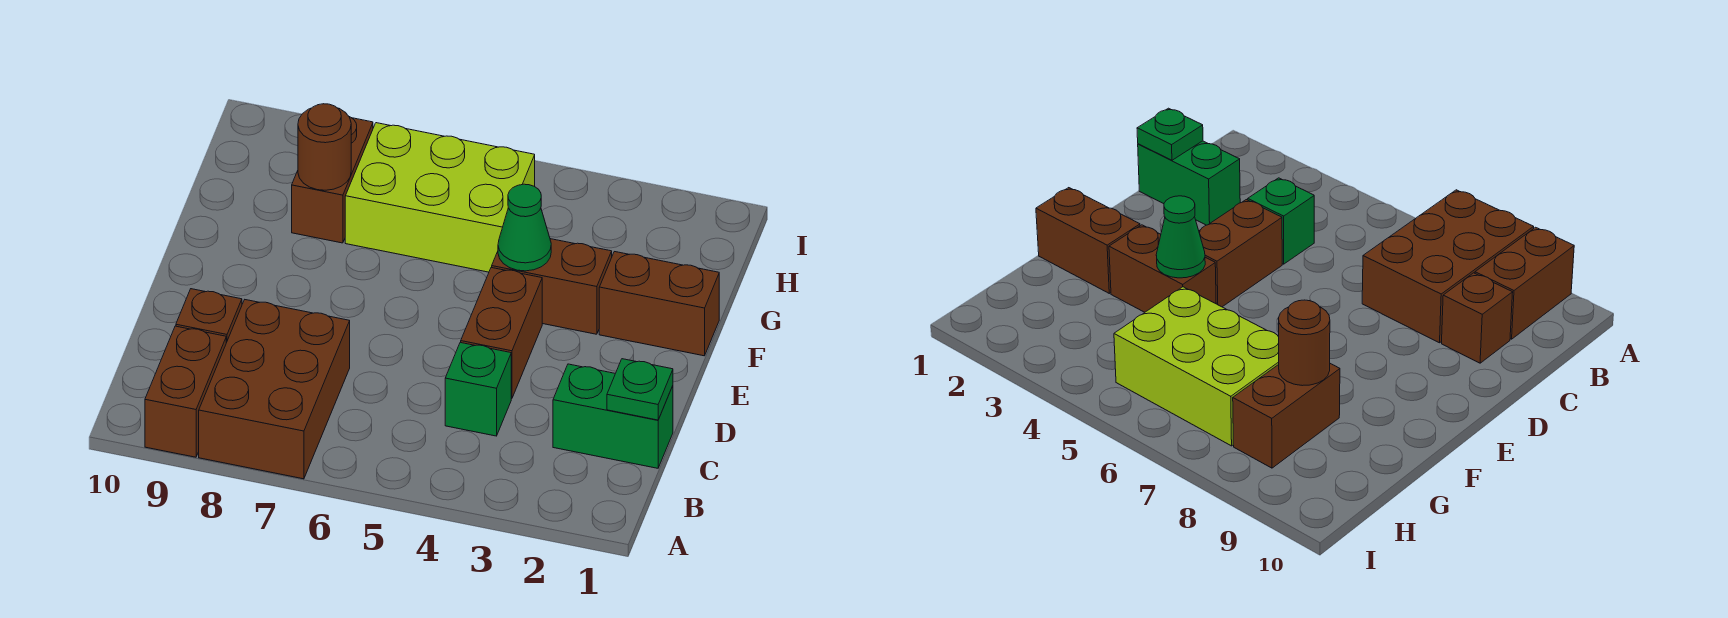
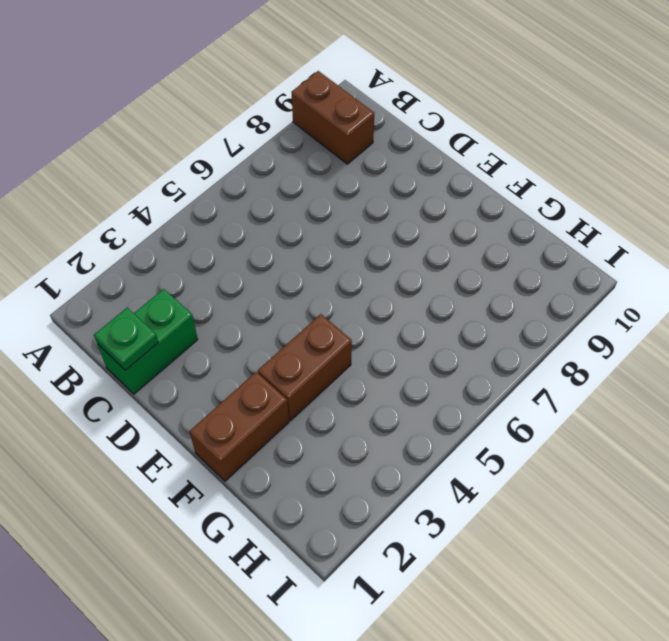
none -> brown brick A7:C8 level 1
none -> green brick C4 level 1
none -> brown brick C9 level 1

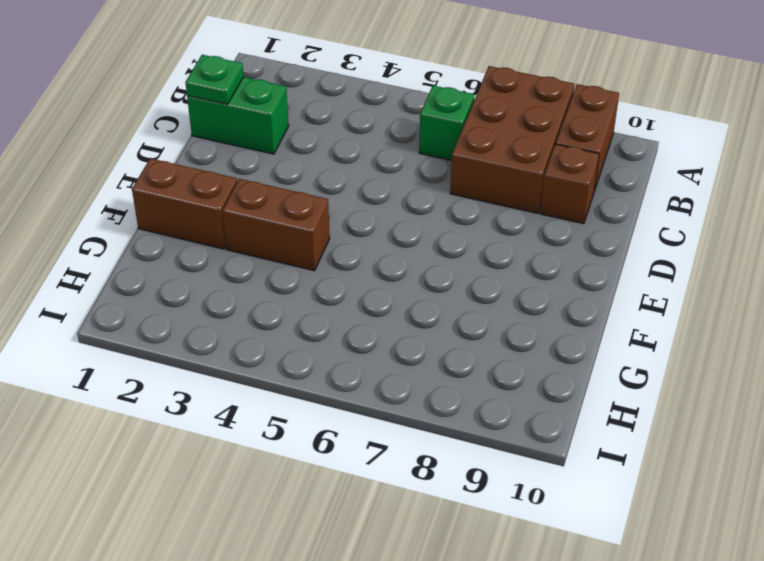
green brick B6 level 1 -> green brick C4 level 1
none -> brown brick D4:E4 level 1
none -> lime brick G5:H7 level 1
none -> brown brick G8:H8 level 1

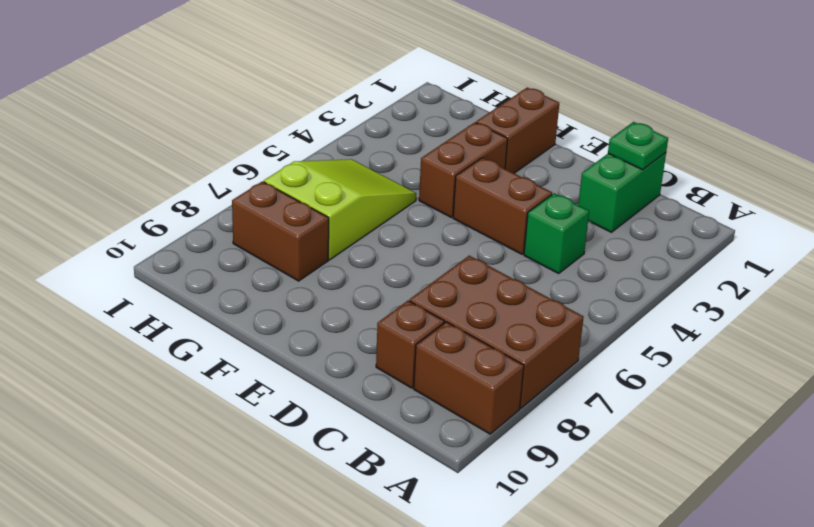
lime slope G5:H7 level 1 top 7 -> lime brick G5:H7 level 1
none -> green cone F4 level 2
none -> brown round brick G8 level 2

